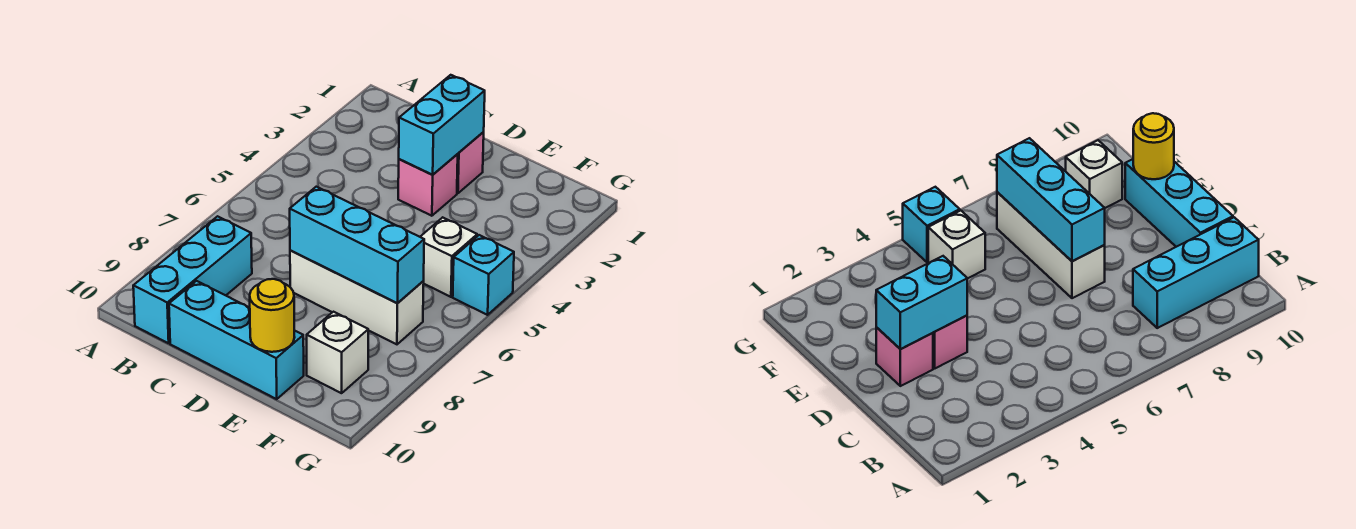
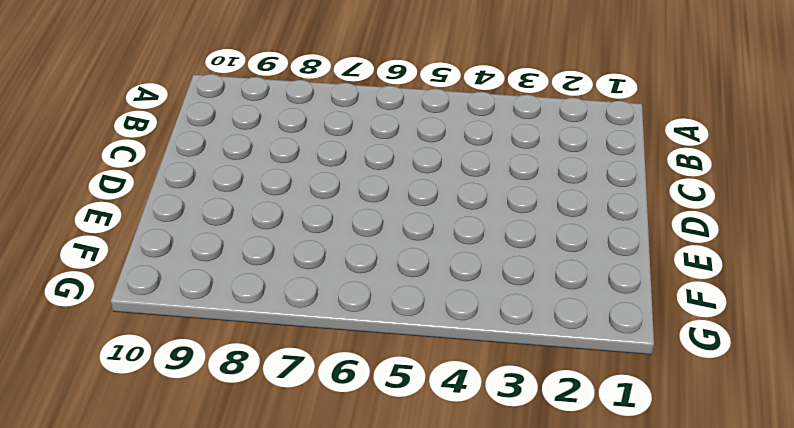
none -> cyan brick B8:B10 level 1
none -> cyan brick C10:E10 level 1

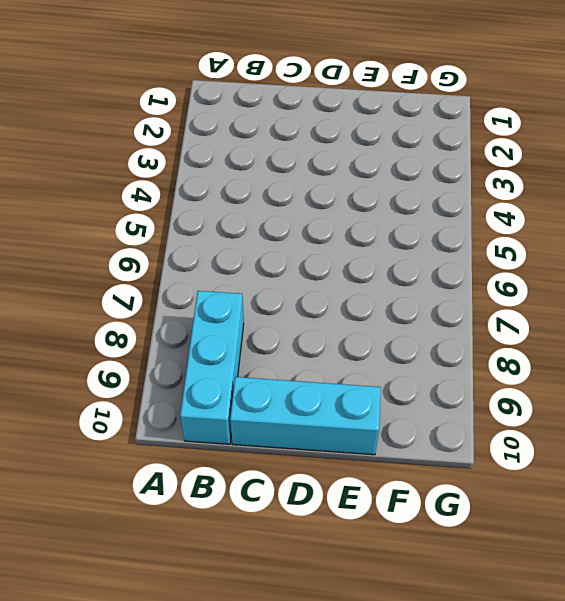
none -> pink brick D2 level 1
none -> pink brick D3 level 1

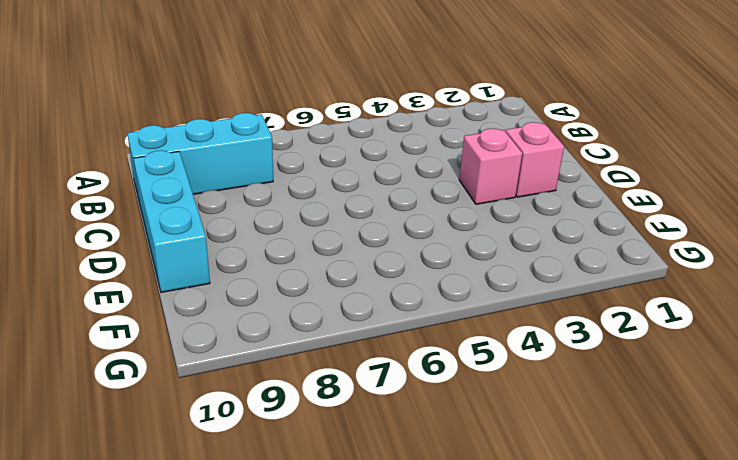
none -> white brick D7:F7 level 1
none -> white brick F5 level 1

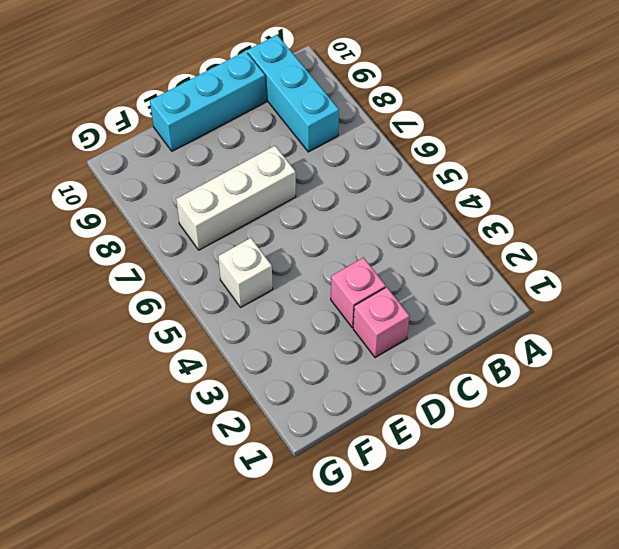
none -> white brick F9 level 1
none -> cyan brick G5 level 1

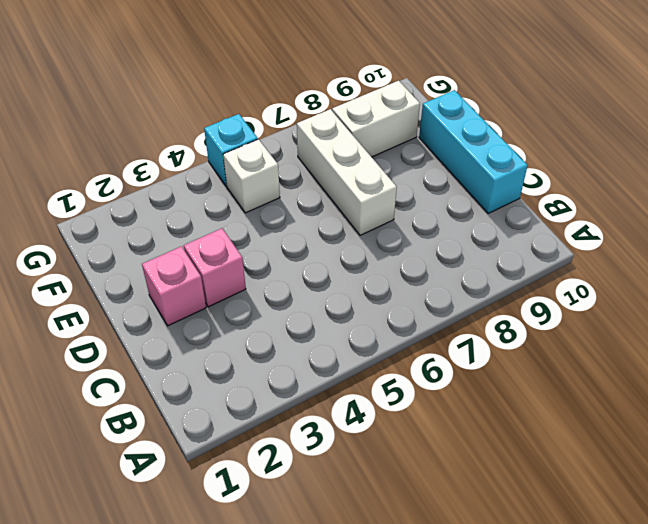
white brick F8:F9 level 1 -> white brick F9 level 1
none -> cyan brick B8:B10 level 1
none -> cyan brick D2:D3 level 2

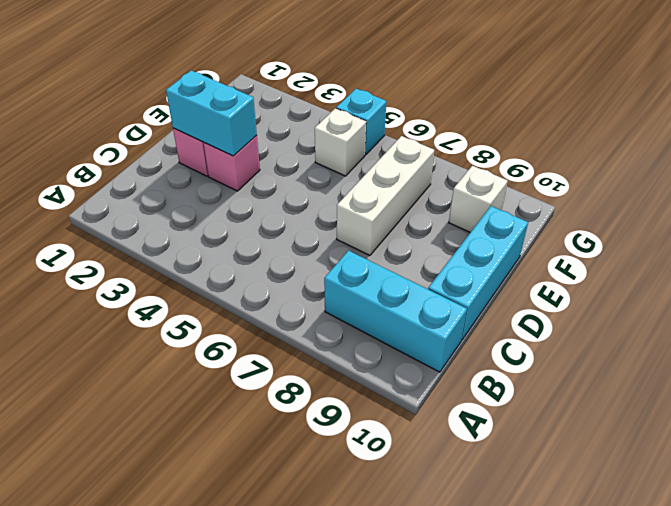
none -> cyan brick D7:F7 level 2
none -> yellow round brick E10 level 2

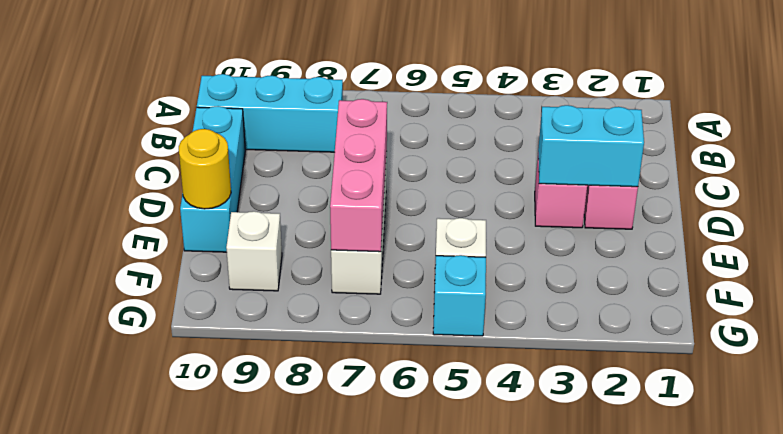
pink brick D7:F7 level 2 -> cyan brick D7:F7 level 2

